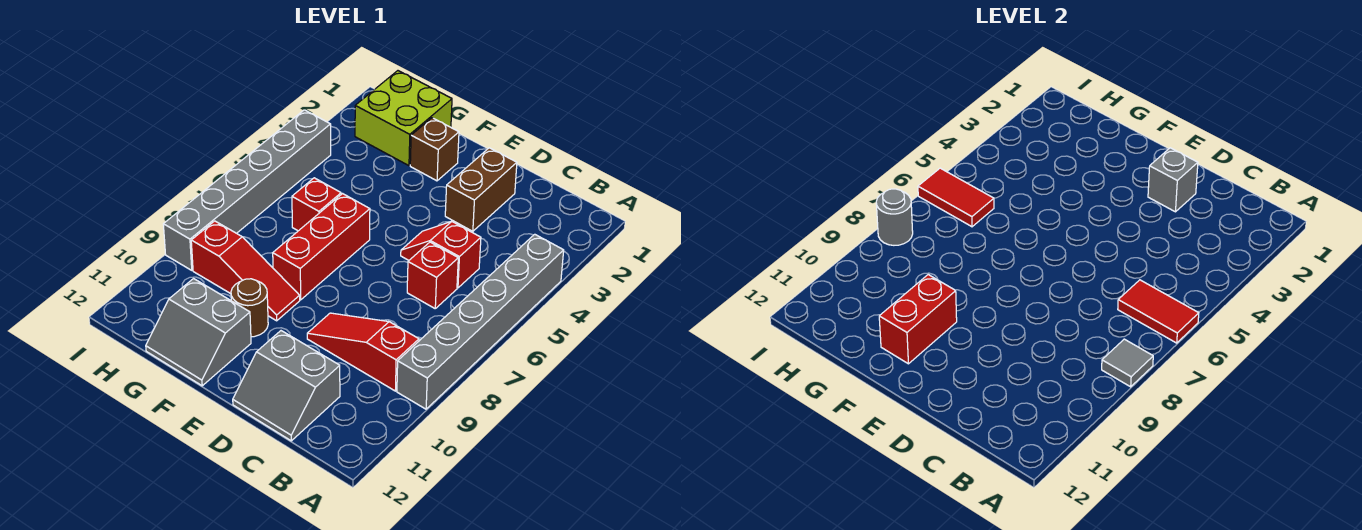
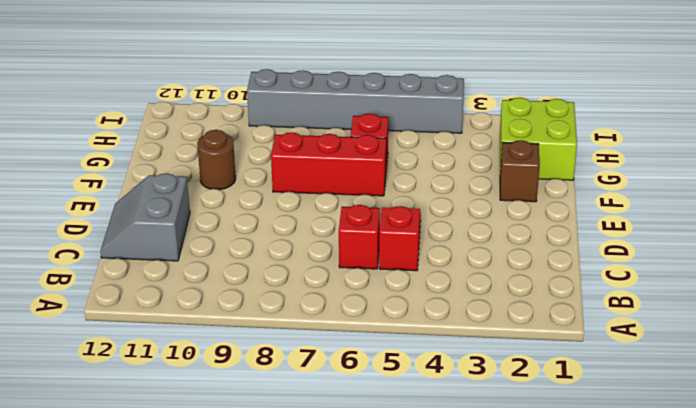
none -> grey brick A4:A9 level 1
none -> red slope B9:D9 level 1 top B
none -> brown brick D2:D3 level 1

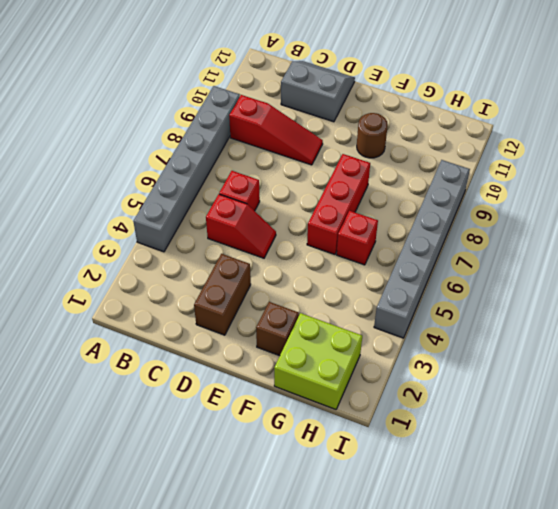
none -> red slope F9:H9 level 1 top H
none -> grey slope F11:G12 level 1 top 11
none -> red tile A6:B6 level 2

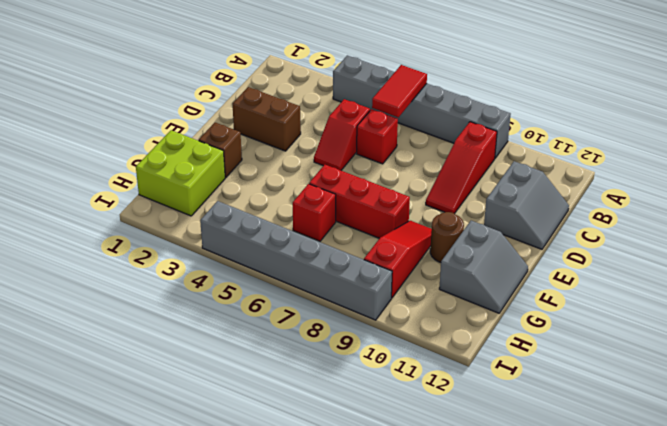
none -> grey tile A8 level 2
none -> grey brick D2 level 2
none -> red brick F10:F11 level 2

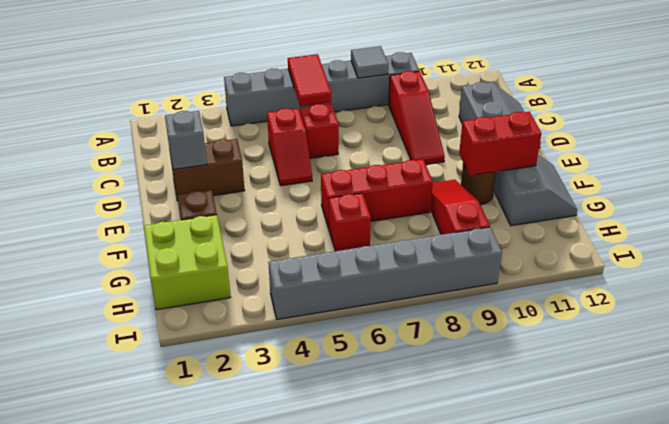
none -> red tile H6:I6 level 2
none -> grey round brick I8 level 2

